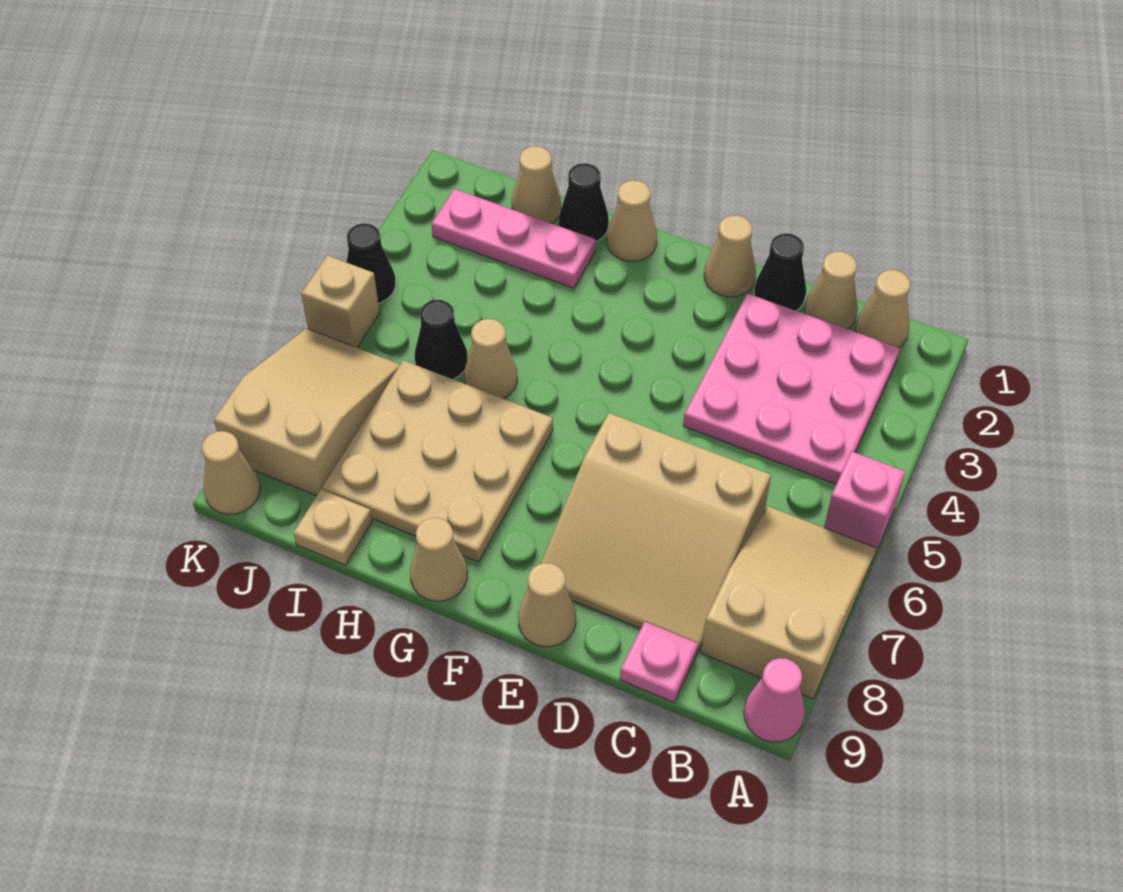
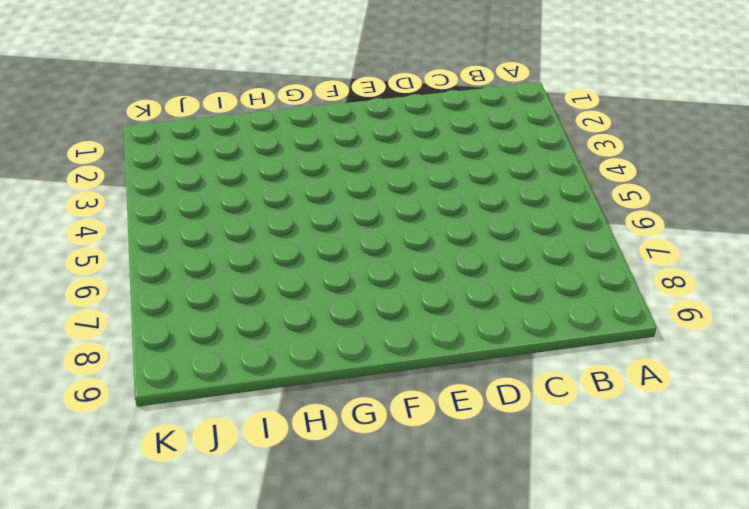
none -> pink brick A5 level 1
none -> tan slope A6:B8 level 1 top 8
none -> pink cone A9 level 1

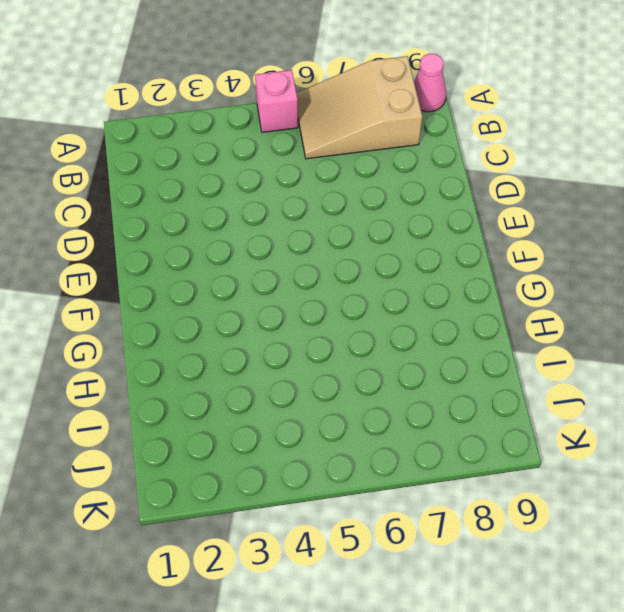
none -> tan cone B1 level 1
none -> pink plate B2:D4 level 1
none -> tan cone C1 level 1

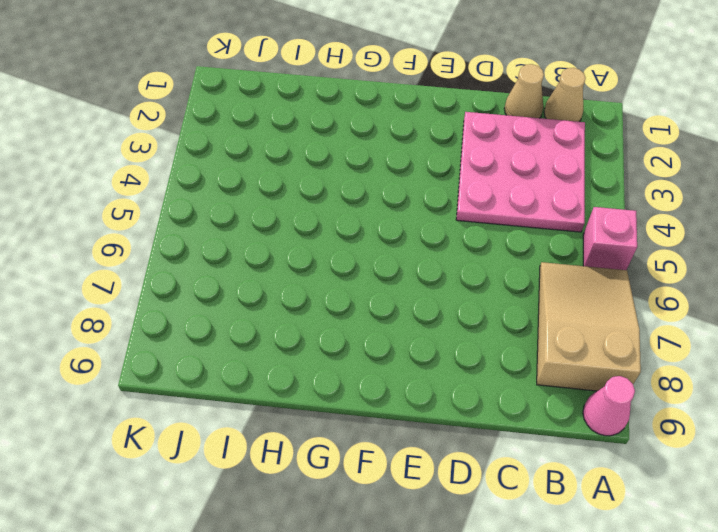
none -> tan slope C6:E8 level 1 top 6
none -> pink plate C9 level 1
none -> black cone D1 level 1

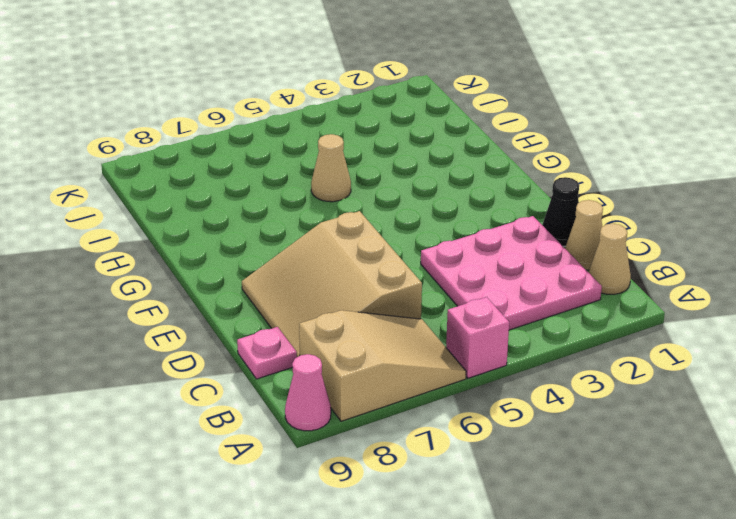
none -> tan cone E1 level 1
none -> tan cone E9 level 1
none -> tan cone G1 level 1

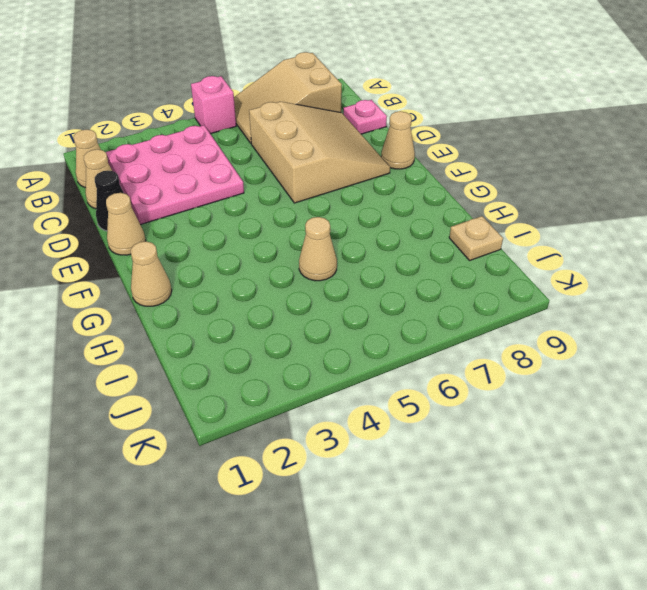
none -> pink cone A9 level 1
none -> tan plate G6:I8 level 1
none -> tan cone G9 level 1

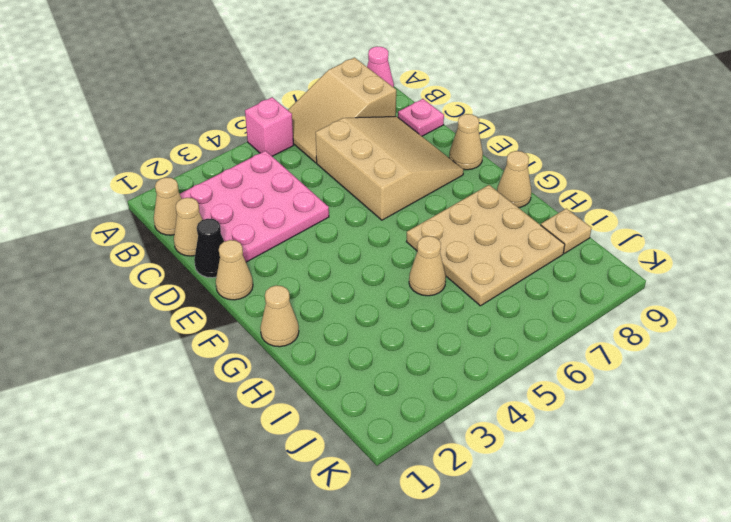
none -> black cone H1 level 1
none -> pink plate H2:J2 level 1
none -> tan cone I1 level 1

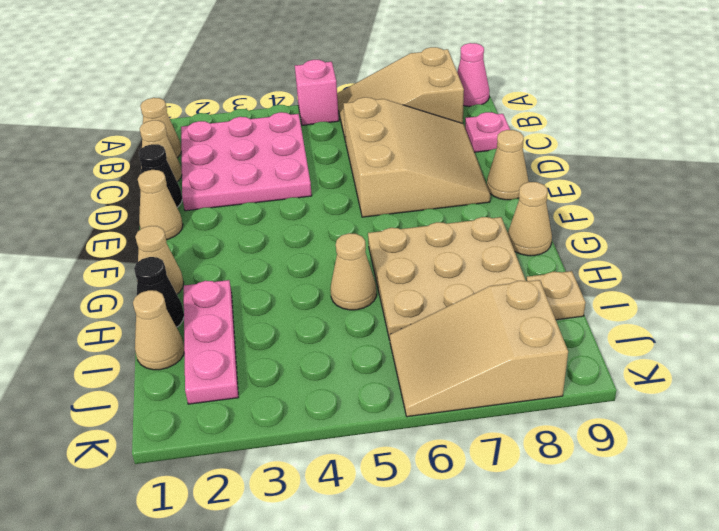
none -> black cone I5 level 1
none -> black cone K4 level 1
none -> tan brick K5 level 1

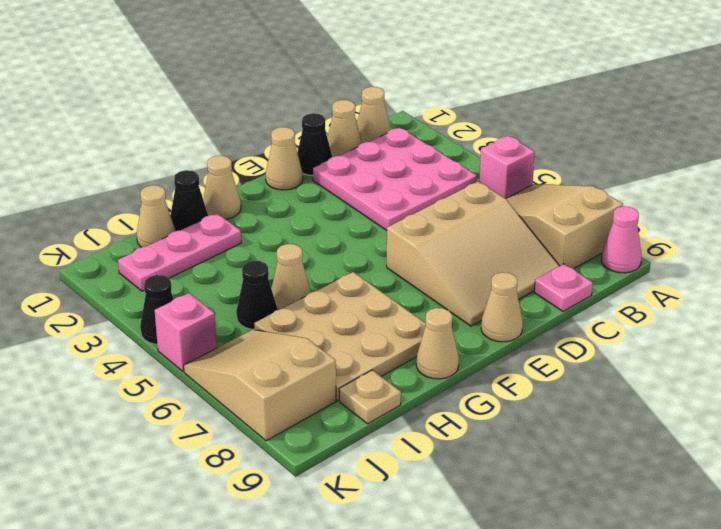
pink brick K5 level 1 -> tan brick K5 level 1
none -> tan cone K9 level 1

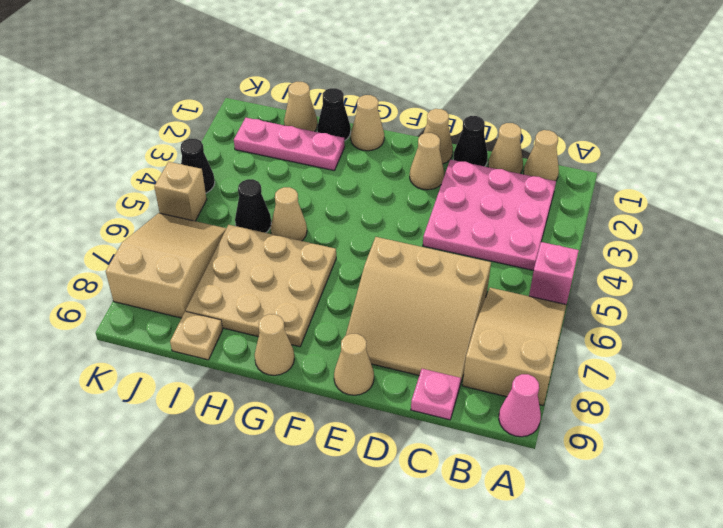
tan cone E2 level 1 -> tan cone K9 level 1

